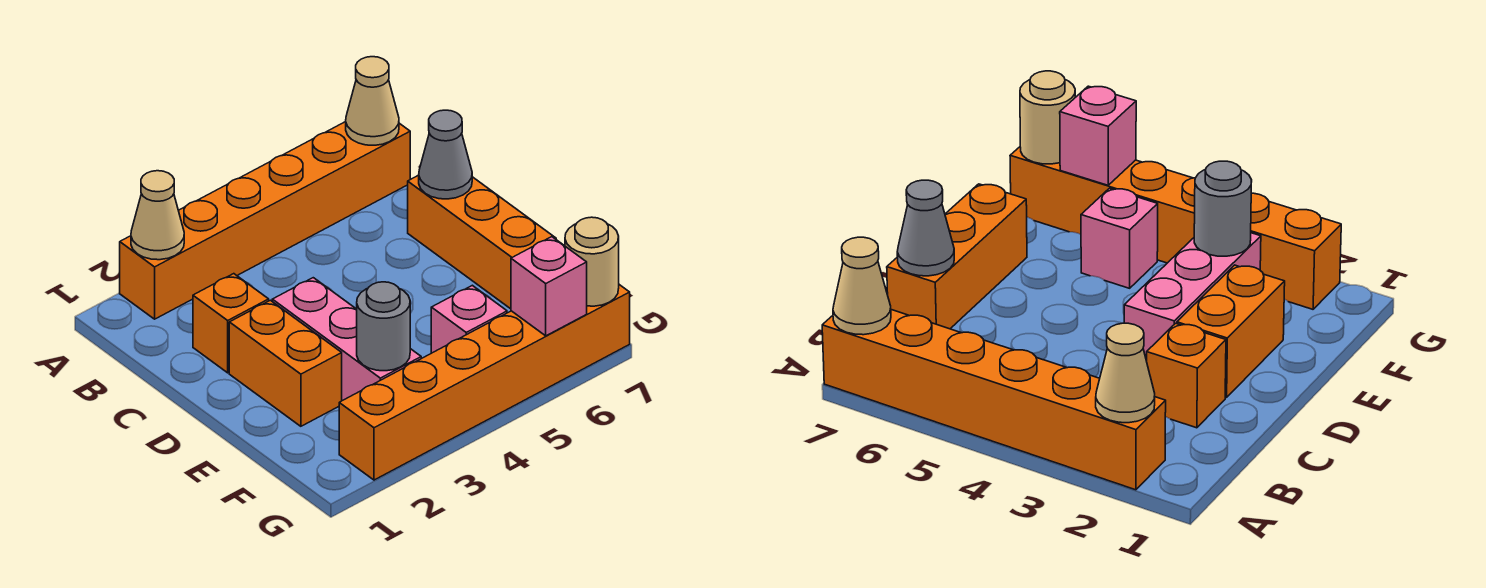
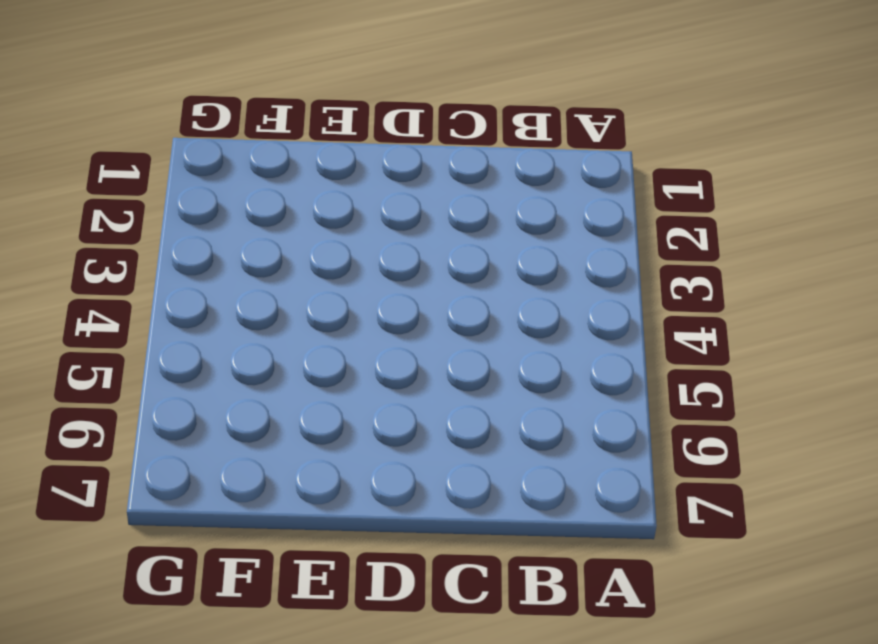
none -> orange brick A2:A7 level 1
none -> orange brick C2 level 1
none -> orange brick C7:E7 level 1

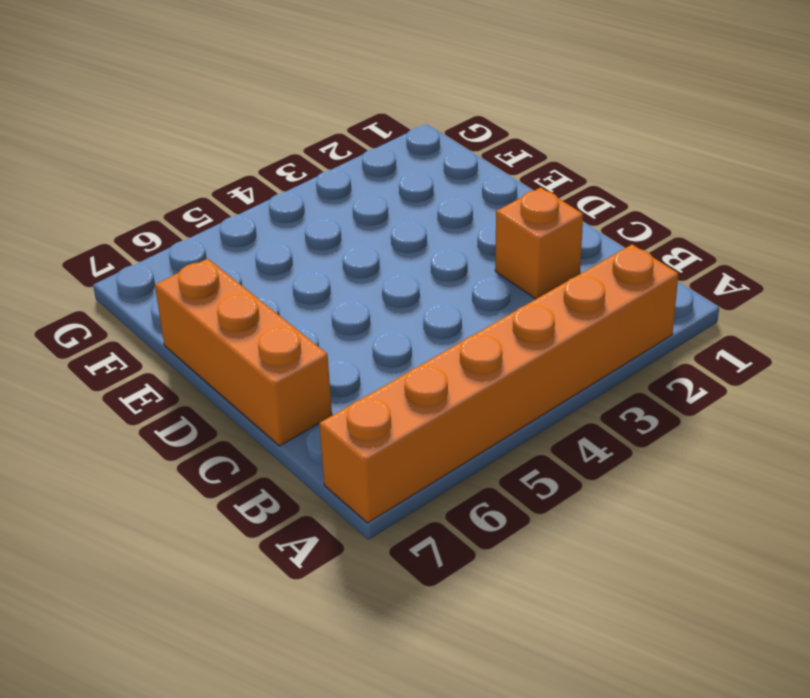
none -> orange brick D2:E2 level 1
none -> pink brick D3:F3 level 1
none -> pink brick F5 level 1

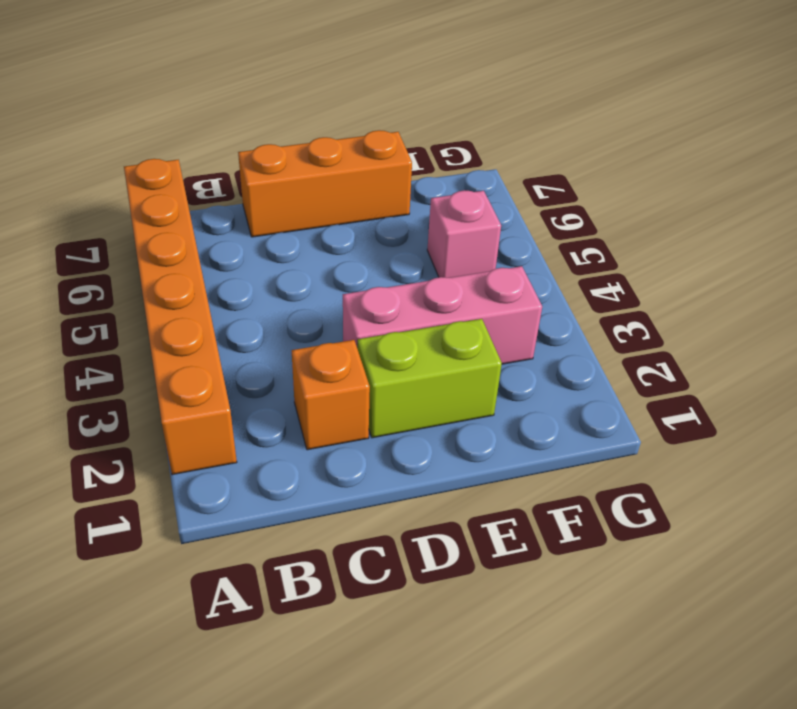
lime brick D2:E2 level 1 -> orange brick D2:E2 level 1
none -> orange brick G2:G7 level 1
none -> tan cone A2 level 2
none -> tan cone A7 level 2

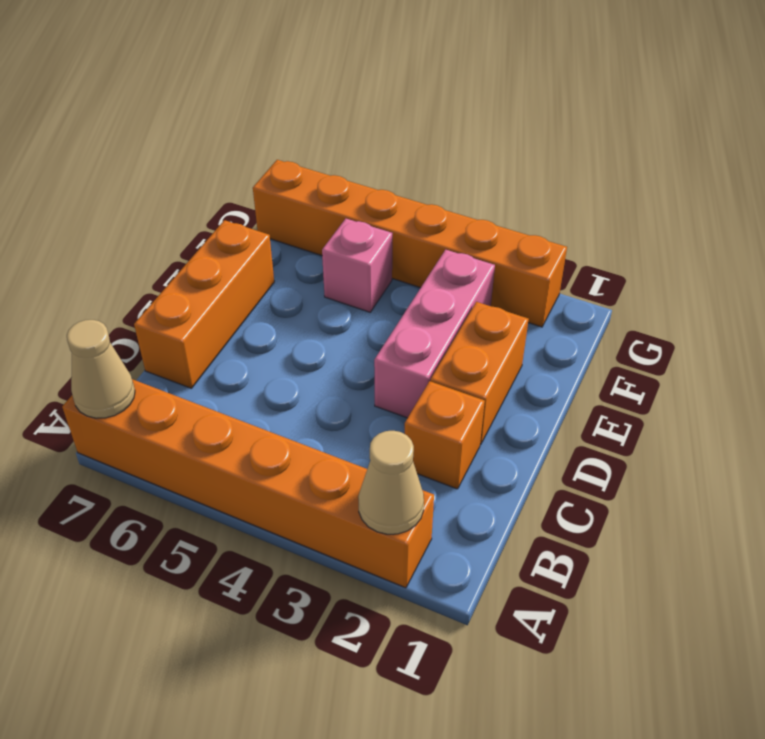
none -> grey cone C7 level 2
none -> grey round brick F3 level 2
none -> pink brick G6 level 2

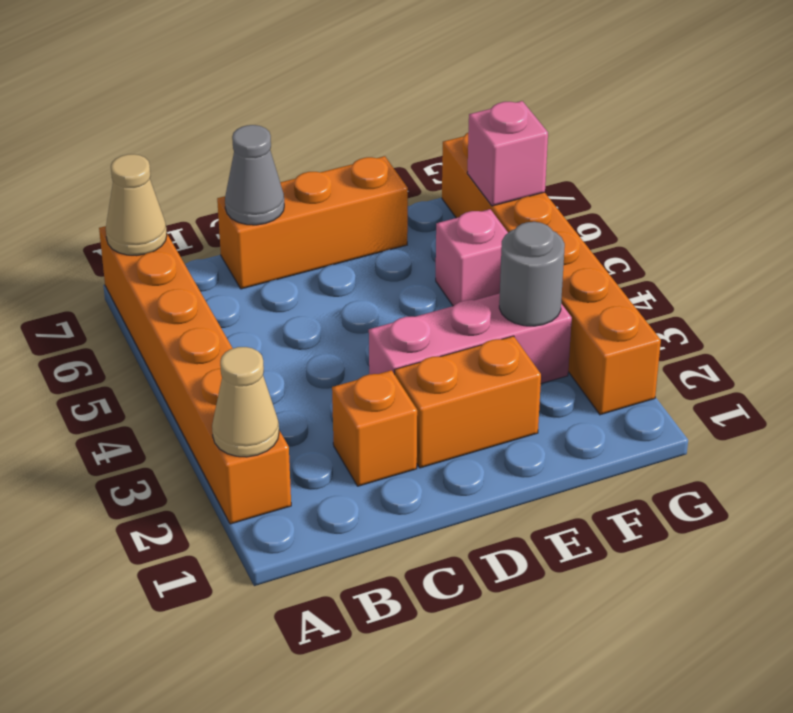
none -> tan round brick G7 level 2

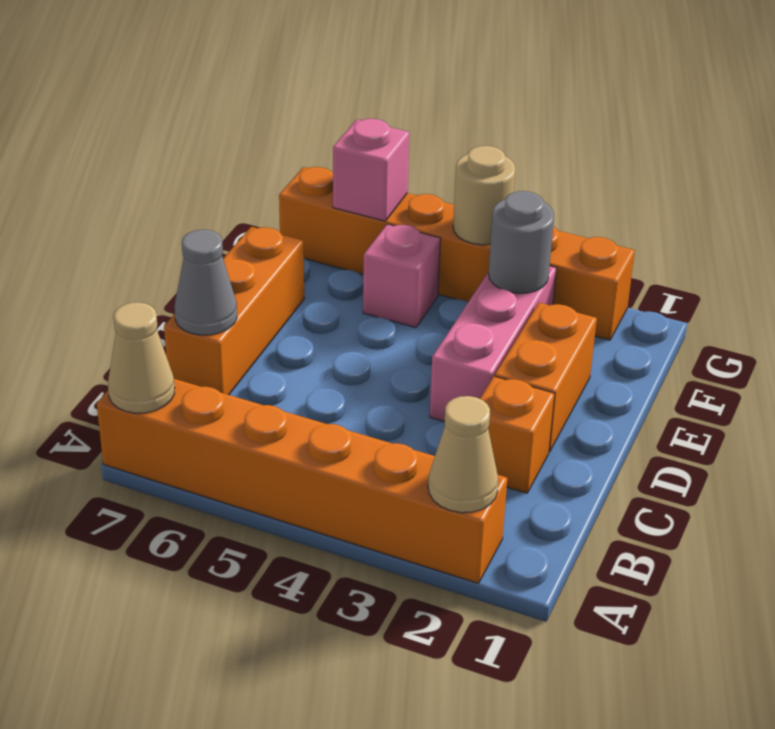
tan round brick G4 level 2 -> tan round brick G7 level 2

